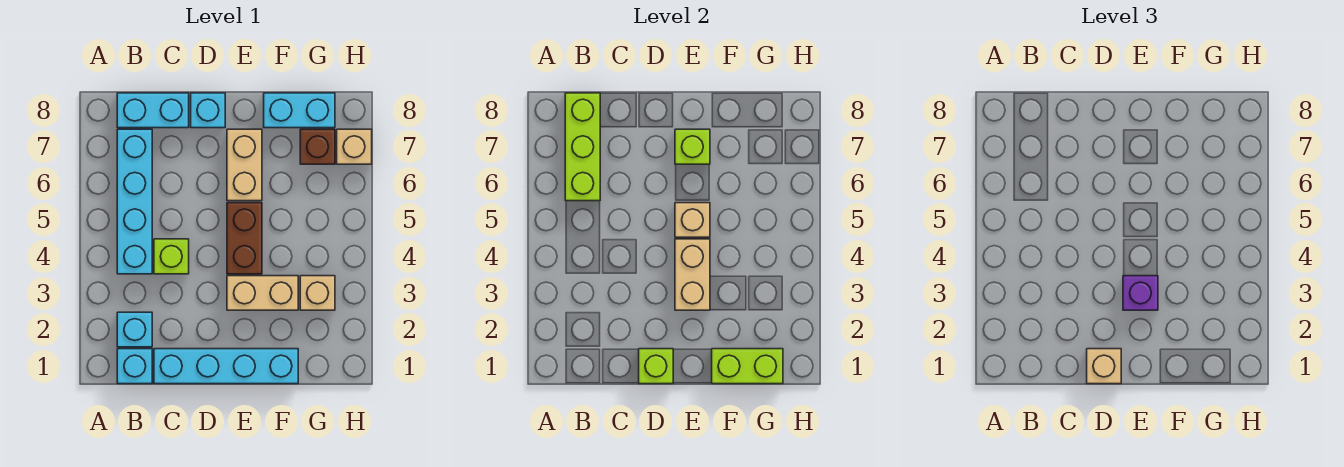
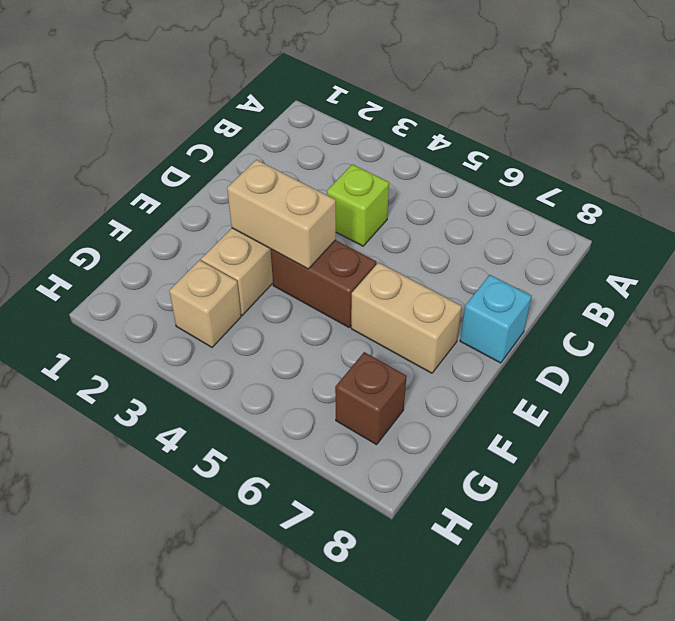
none -> cyan brick B1 level 1
none -> cyan brick B2 level 1
none -> cyan brick B4:B7 level 1

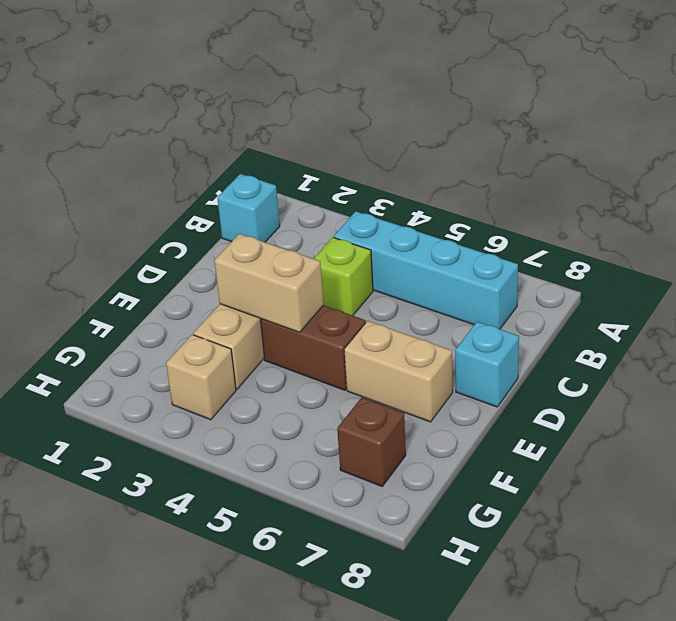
none -> cyan brick B2 level 1
none -> cyan brick B8:C8 level 1
none -> cyan brick C1:F1 level 1

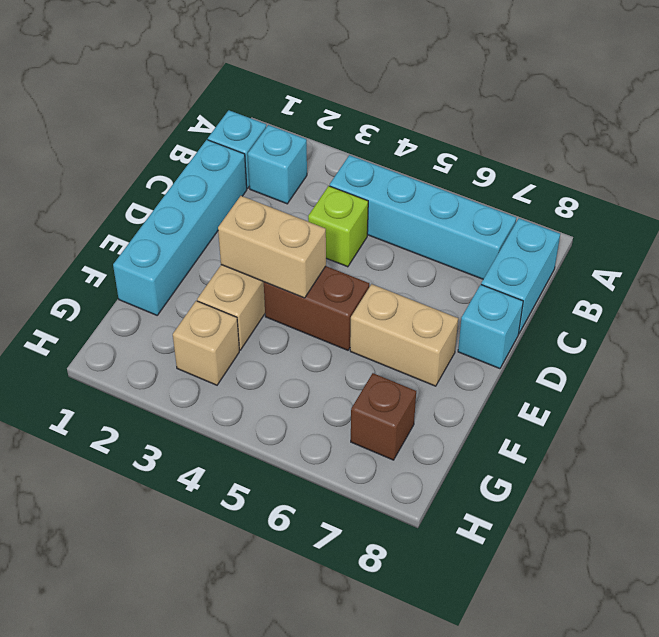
none -> cyan brick F8:G8 level 1
none -> tan brick H7 level 1
none -> lime brick B6:B8 level 2

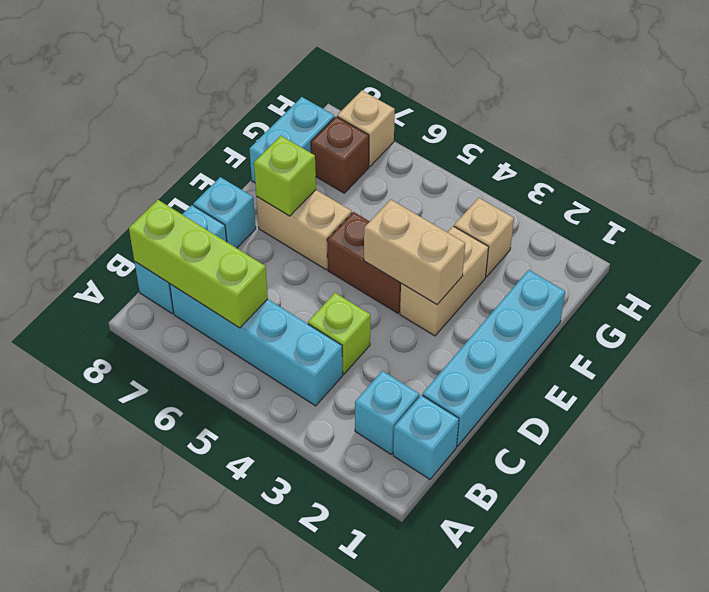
none -> lime brick D1 level 2
none -> tan brick E5 level 2
none -> lime brick F1:G1 level 2

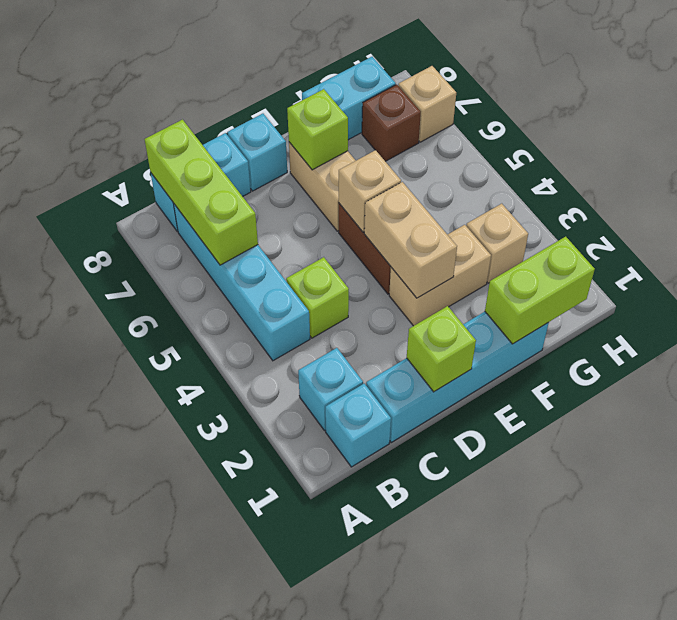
none -> tan brick D1 level 3
none -> purple brick E3 level 3

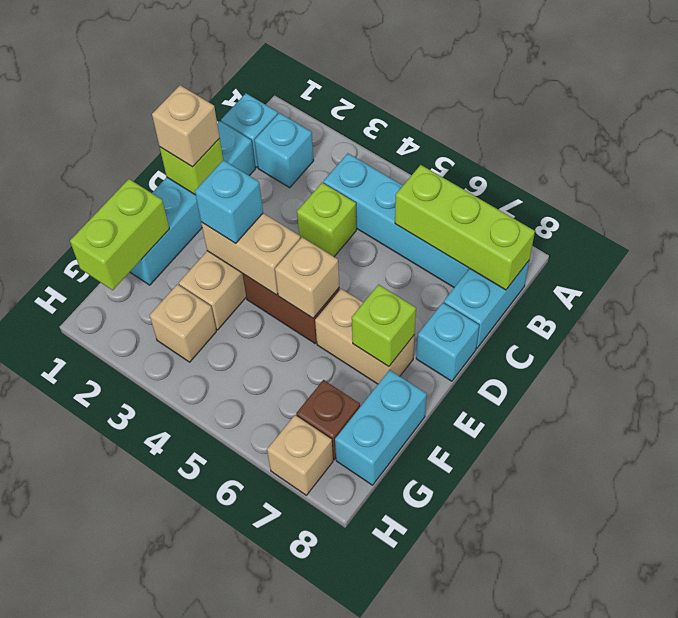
cyan brick E3 level 3 -> purple brick E3 level 3

